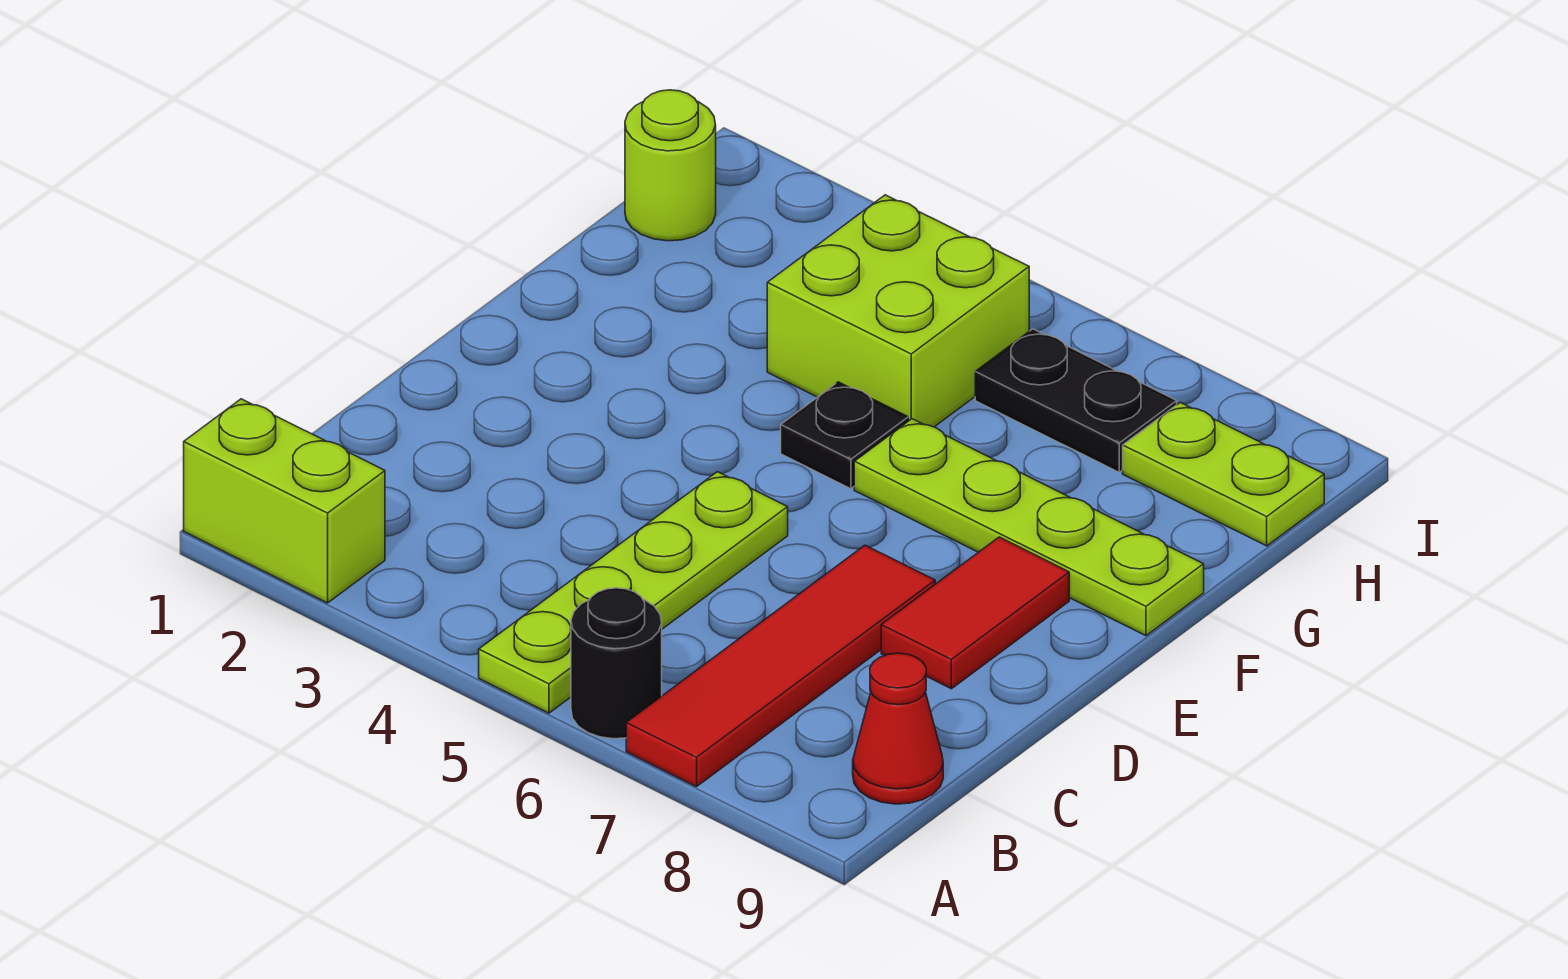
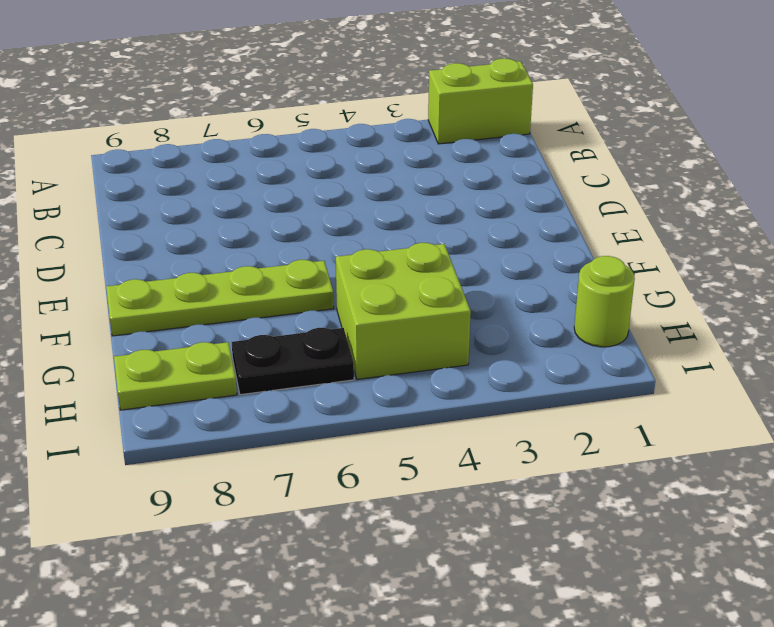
none -> lime plate A5:D5 level 1
none -> black round brick A6 level 1
none -> red tile A7:D7 level 1

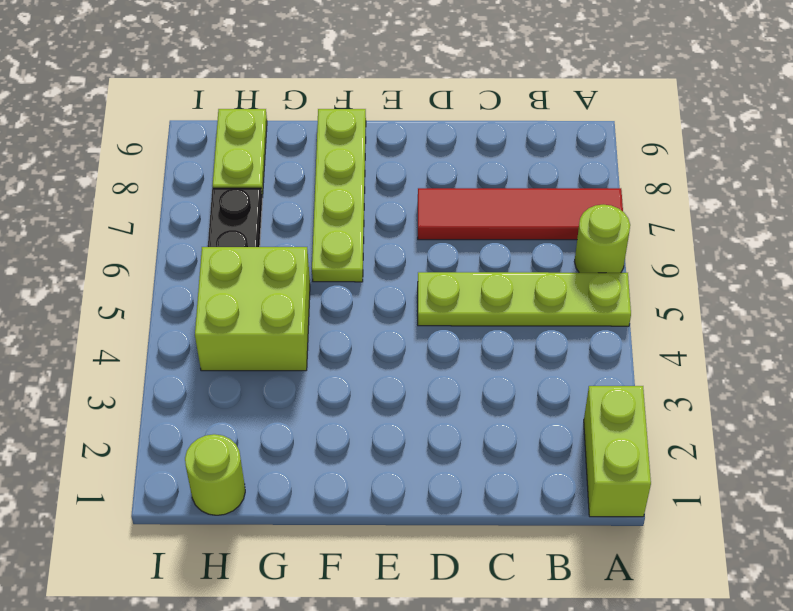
lime round brick A6 level 1 -> black round brick A6 level 1
none -> red cone B9 level 1
none -> red tile D8:E8 level 1
none -> black plate F5 level 1

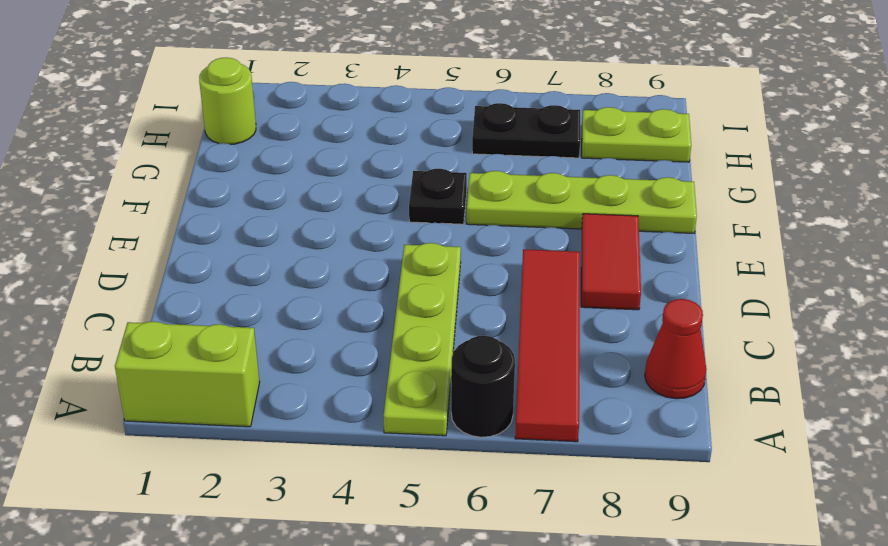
none -> lime brick G4:H5 level 1

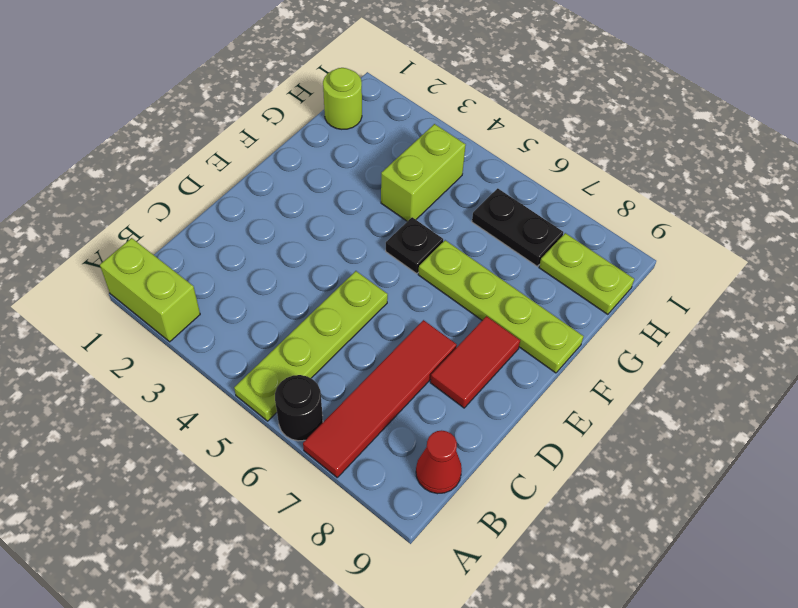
lime brick G4:H4 level 1 -> lime brick G4:H5 level 1

